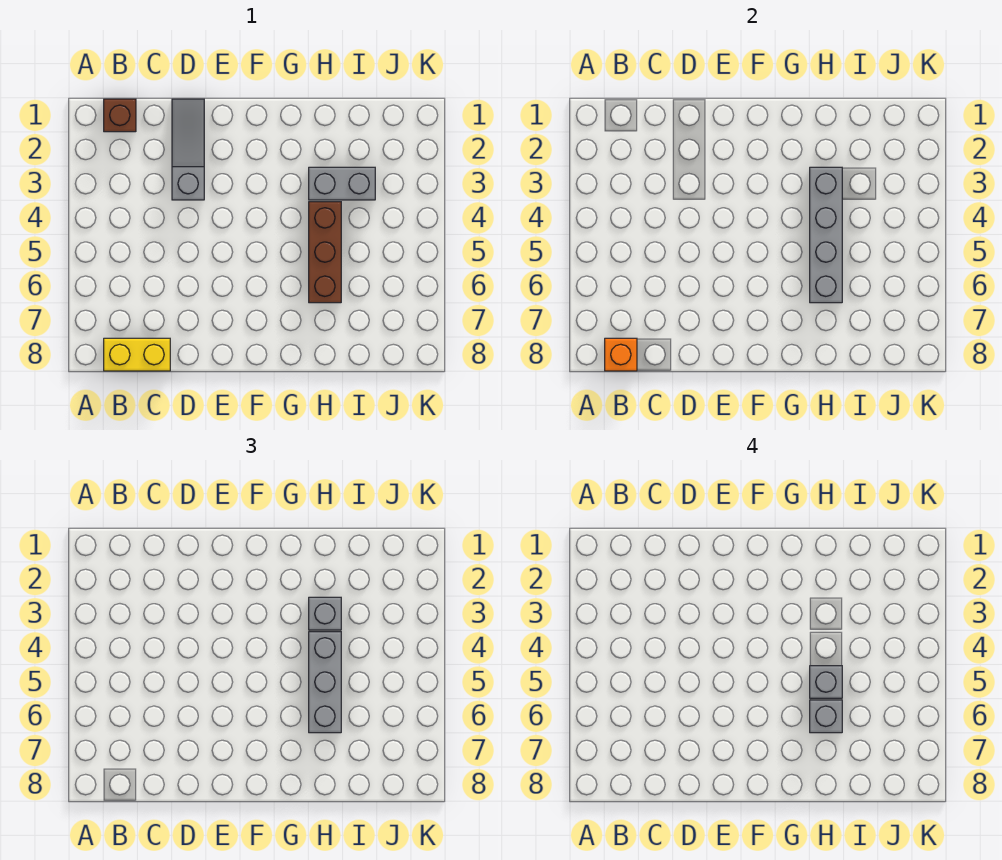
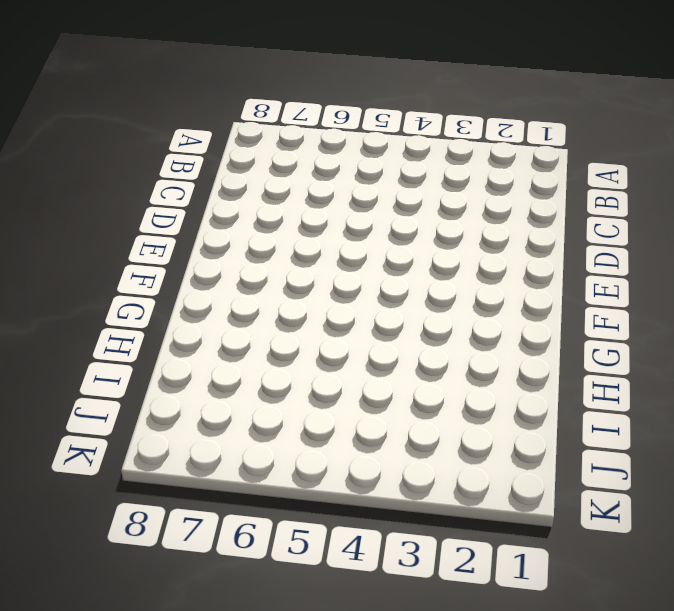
none -> brown brick B1 level 1
none -> yellow brick B8:C8 level 1

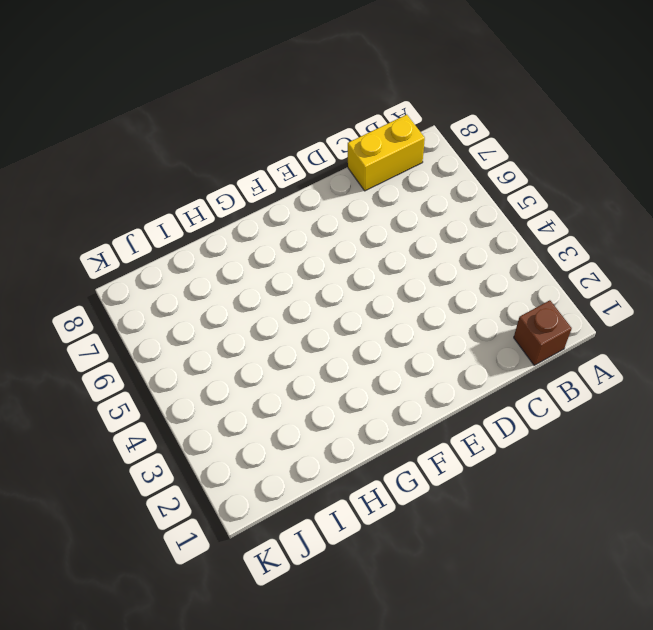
none -> grey slope D1:D3 level 1 top 3
none -> grey brick H3:I3 level 1

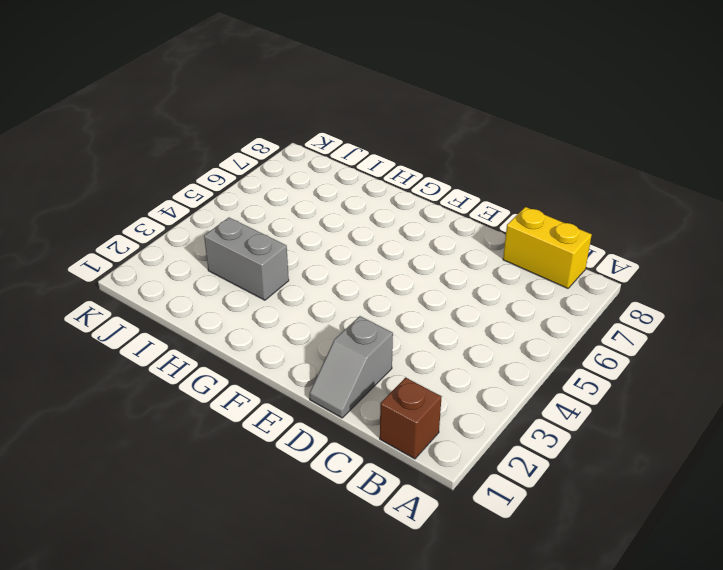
grey slope D1:D2 level 1 top 2 -> grey slope D1:D3 level 1 top 3
none -> brown brick H4:H6 level 1
none -> orange brick B8 level 2

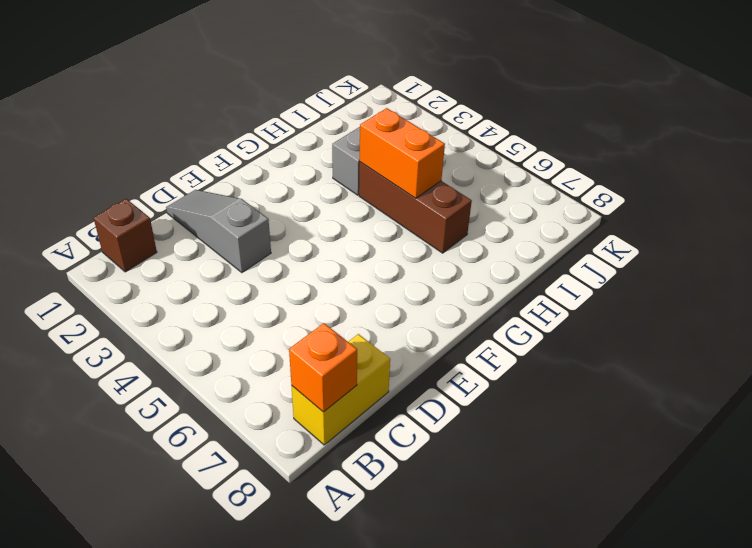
orange brick H4:H5 level 2 -> grey brick H3:H6 level 2
none -> grey brick H3 level 3
none -> grey brick H4:H6 level 3

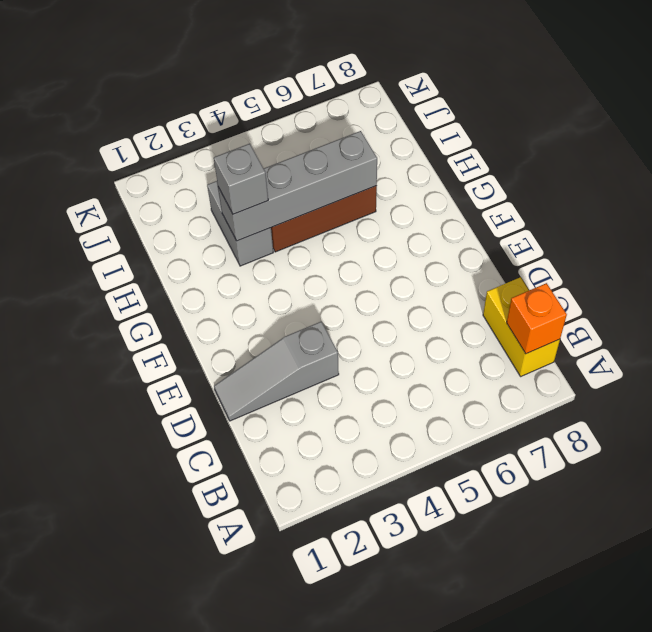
none -> brown brick B1 level 1
none -> grey brick H4:H6 level 3

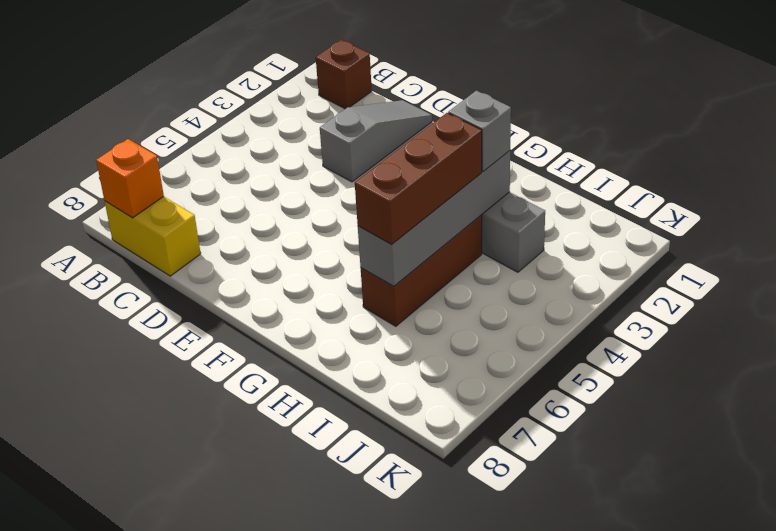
brown brick H4:H6 level 3 -> grey brick H4:H6 level 3
none -> grey brick H5 level 4
none -> grey brick H6 level 4

